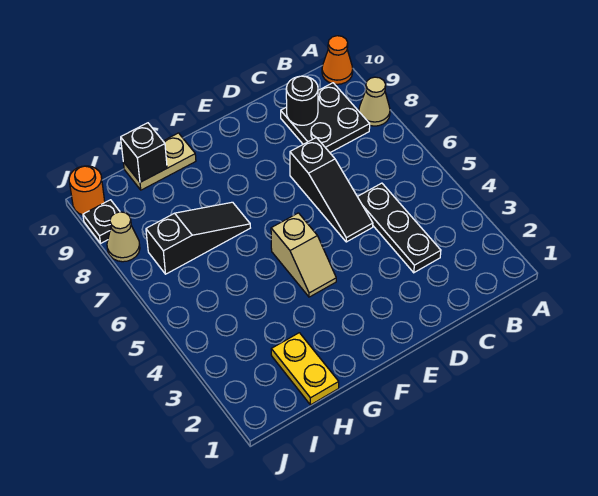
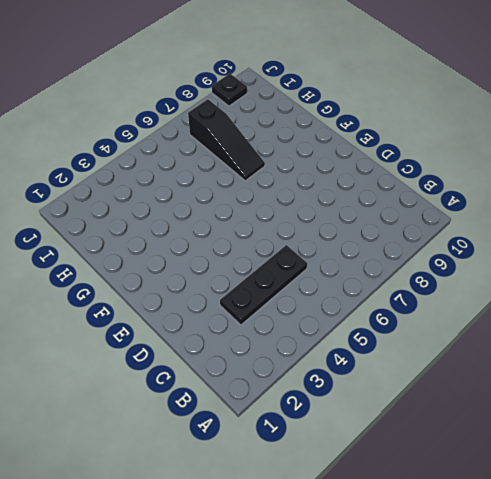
none -> tan cone A8 level 1
none -> orange cone A10 level 1
none -> black plate B8:C9 level 1

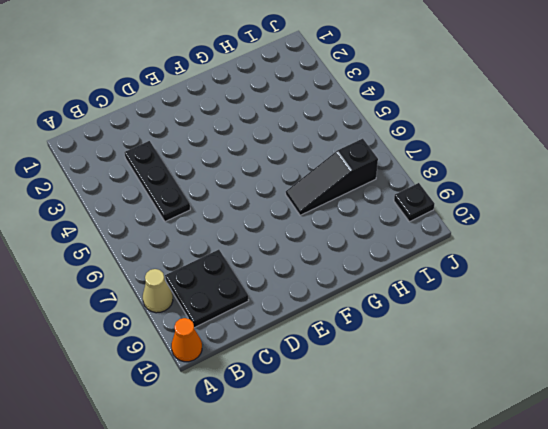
none -> black slope D5:D7 level 1 top 7
none -> tan slope F4:F5 level 1 top 5
none -> tan plate G10:H10 level 1

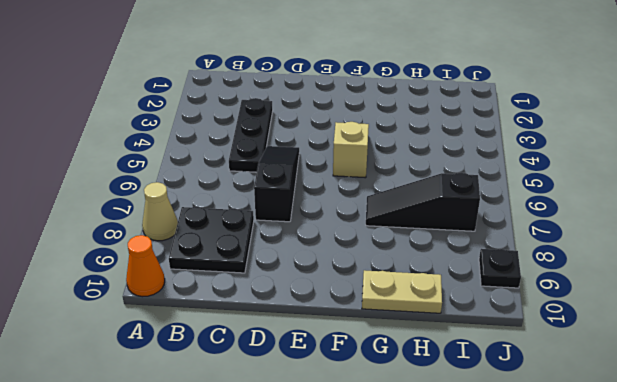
none -> yellow plate H1:H2 level 1
none -> tan cone J8 level 1
none -> orange round brick J10 level 1

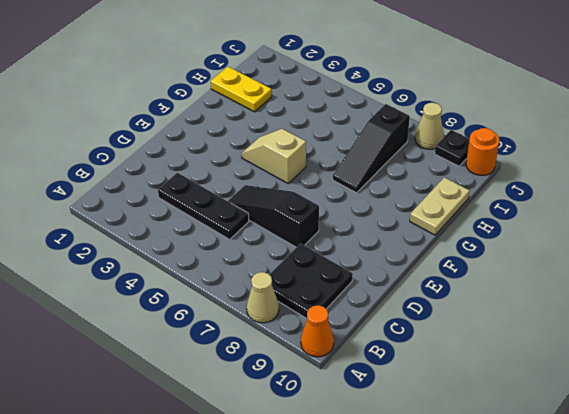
none -> black round brick C9 level 2
none -> black brick H10 level 2

